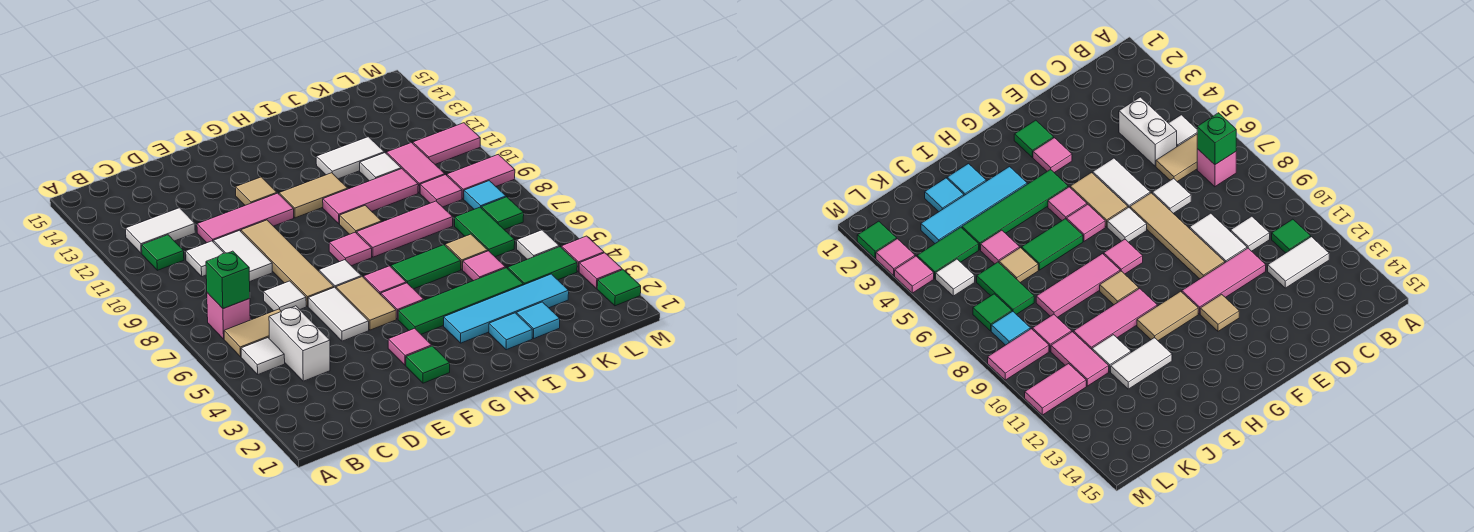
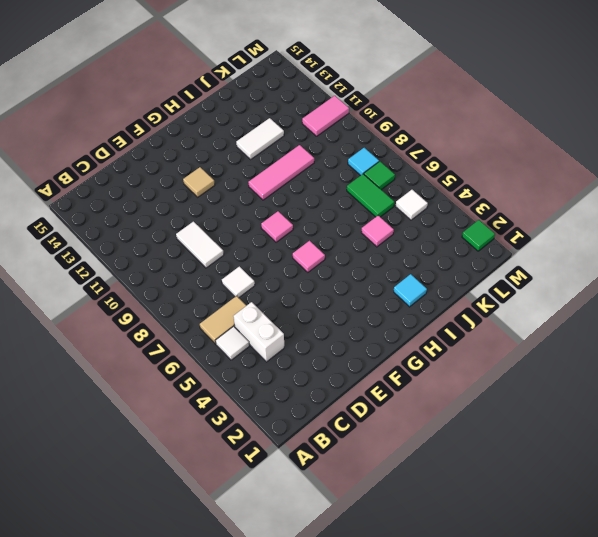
none -> pink brick B7 level 1
none -> green tile B11 level 1
none -> white tile B12:C12 level 1
none -> white tile C10 level 1

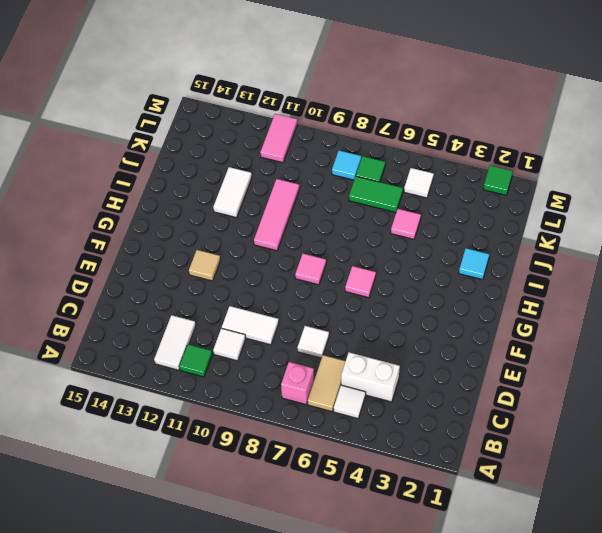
none -> pink tile D11:F11 level 1
none -> white tile E5:E6 level 1
none -> tan tile E7:E10 level 1
none -> green tile F2 level 1

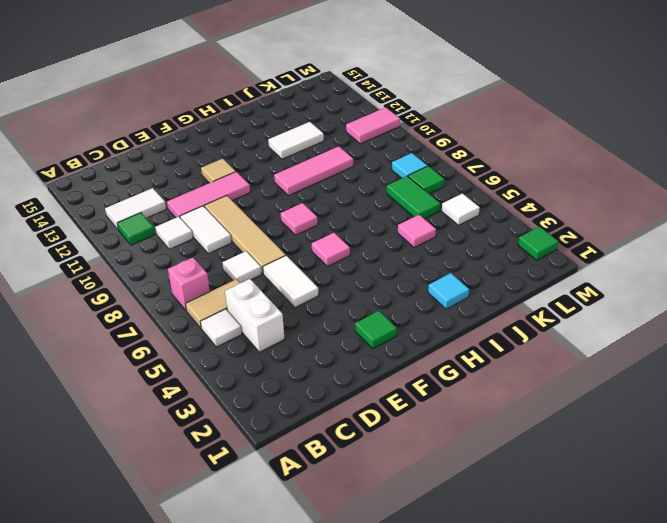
none -> pink tile F3 level 1
none -> tan tile F5:F6 level 1
none -> white tile F7 level 1
none -> green tile G4:J4 level 1

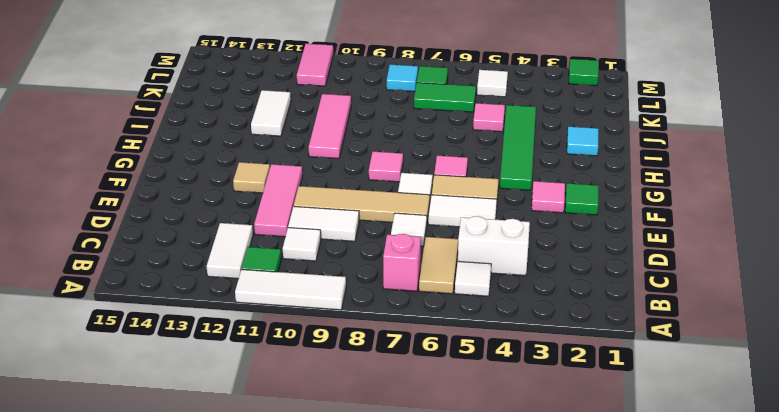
white tile A9:A11 level 1 -> none
none -> pink tile G5 level 1
none -> tan tile G11:H11 level 1
none -> cyan tile H3:K3 level 1
none -> green tile H6:I6 level 1

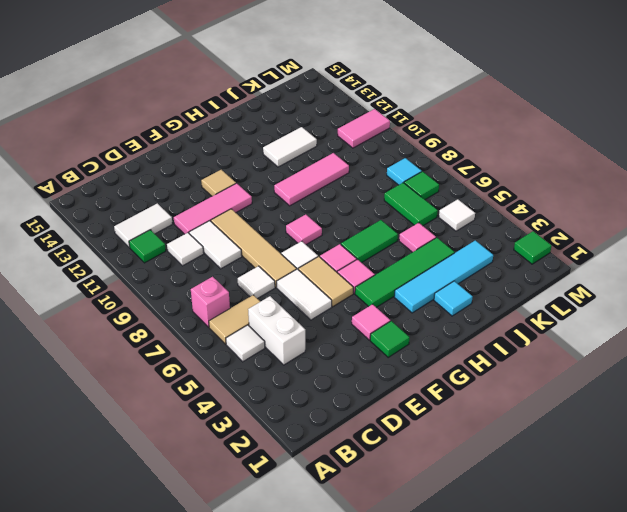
none -> tan tile G11:H11 level 1
none -> pink tile H8:J8 level 1
none -> tan tile H9 level 1
none -> cyan tile J2 level 1

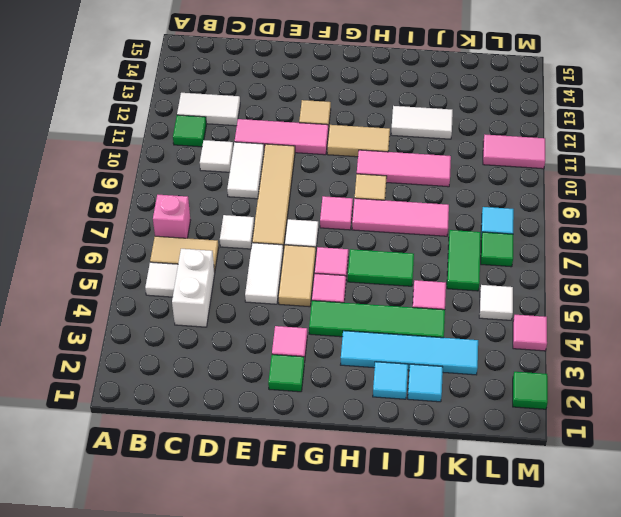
none -> tan tile J6 level 1
none -> white tile J11 level 1
none -> green tile K4:L4 level 1
none -> pink tile K9 level 1

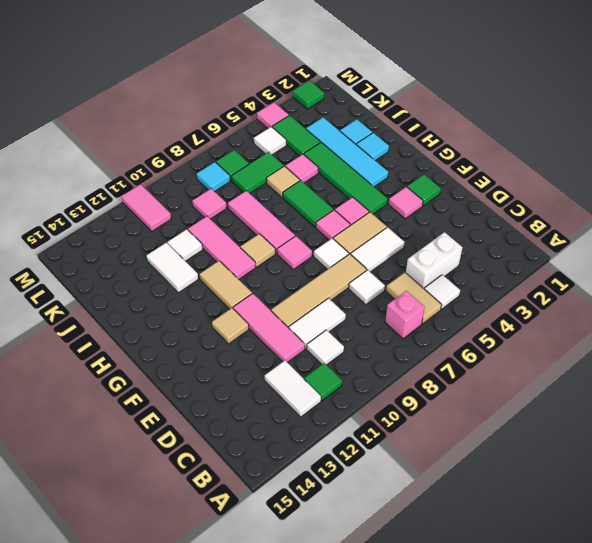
none -> pink tile K10:K11 level 1
none -> pink tile L9:M9 level 1
none -> pink tile M3 level 1
none -> green brick B7 level 2

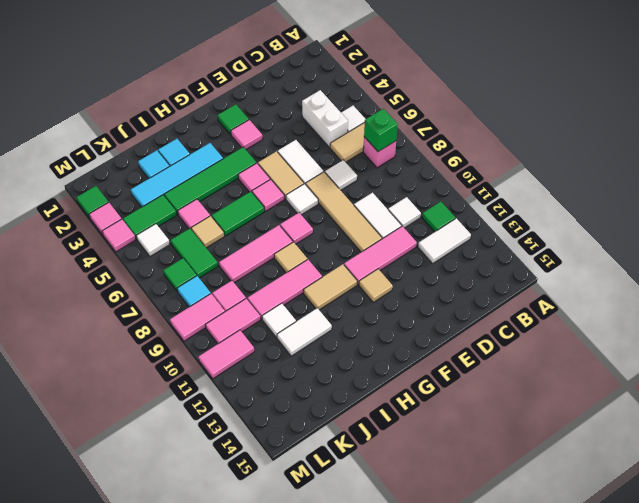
pink tile K10:L10 level 1 -> pink tile K10:K11 level 1

